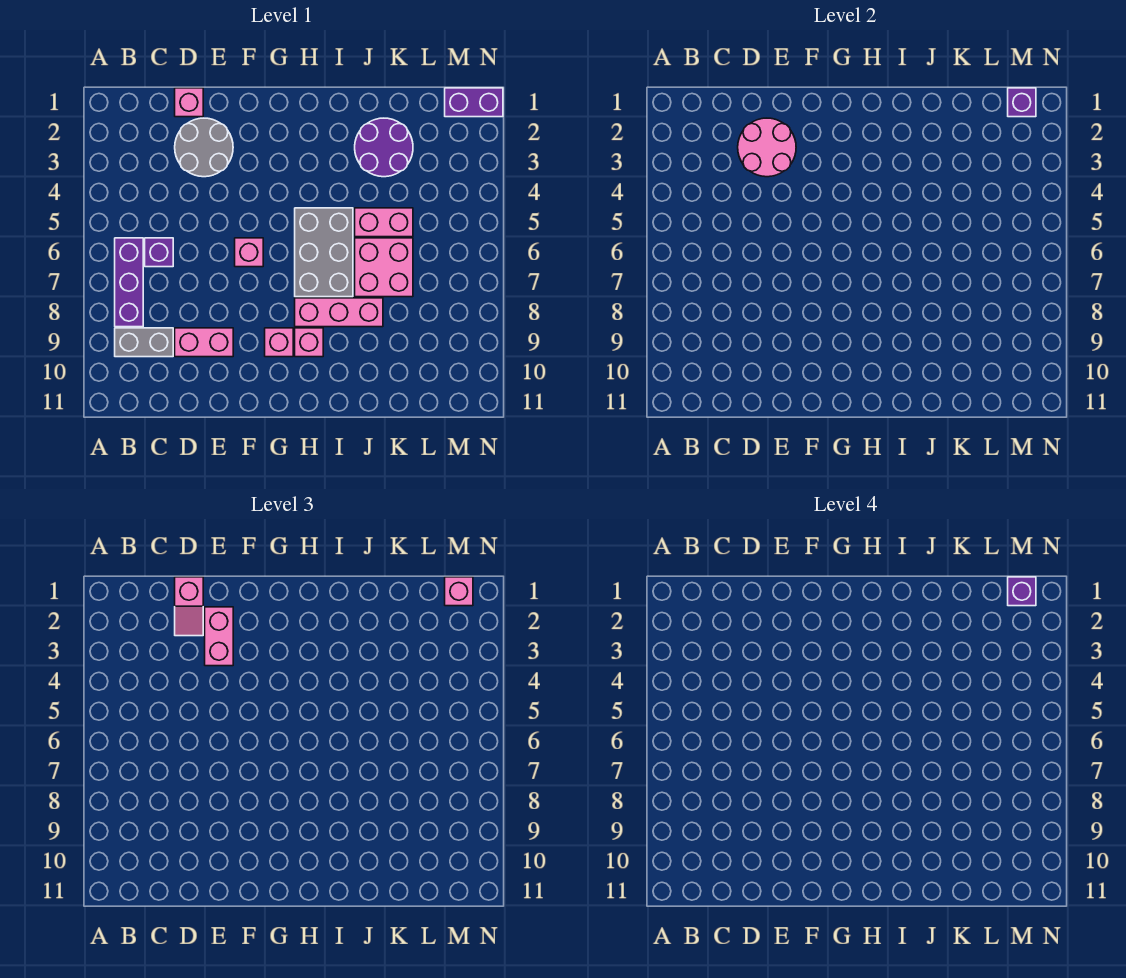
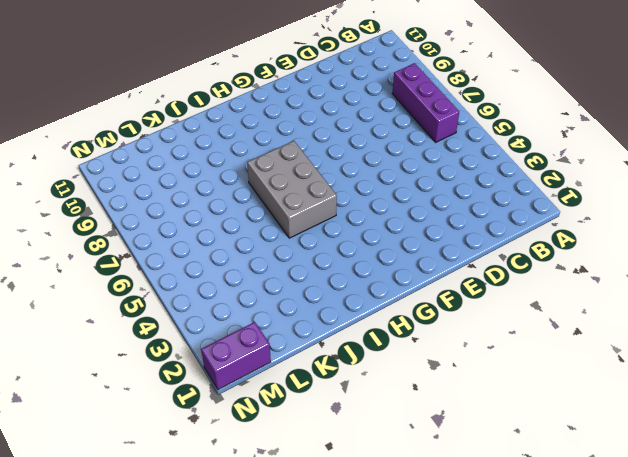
none -> grey brick B9:C9 level 1
none -> purple brick C6 level 1
none -> pink brick D1 level 1

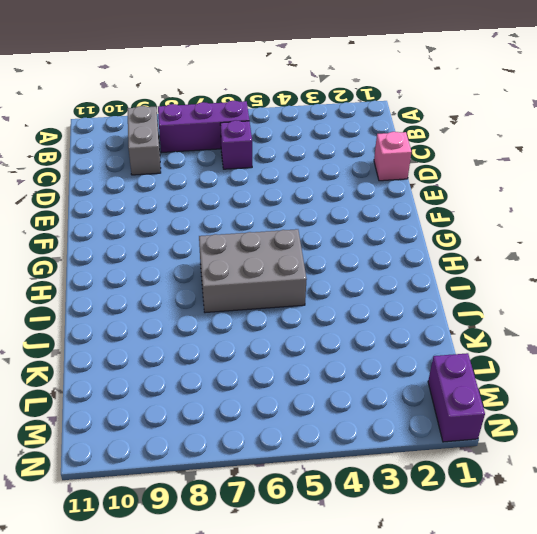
none -> grey round brick D2:E3 level 1
none -> pink brick D9:E9 level 1
none -> pink brick F6 level 1

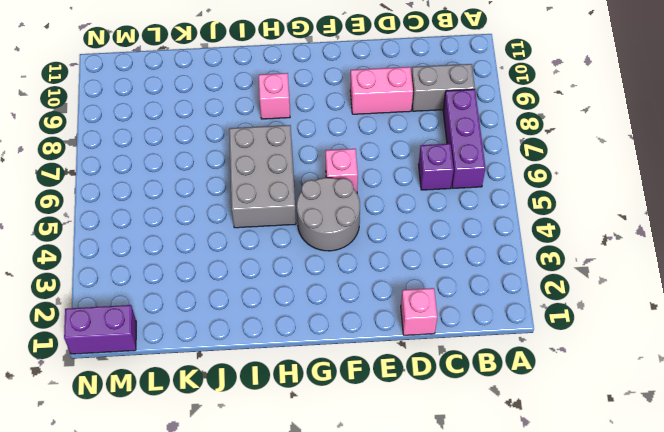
grey round brick F4:G5 level 1 -> grey round brick D2:E3 level 1
none -> pink brick G9 level 1
none -> pink brick H8:J8 level 1
none -> purple round brick J2:K3 level 1

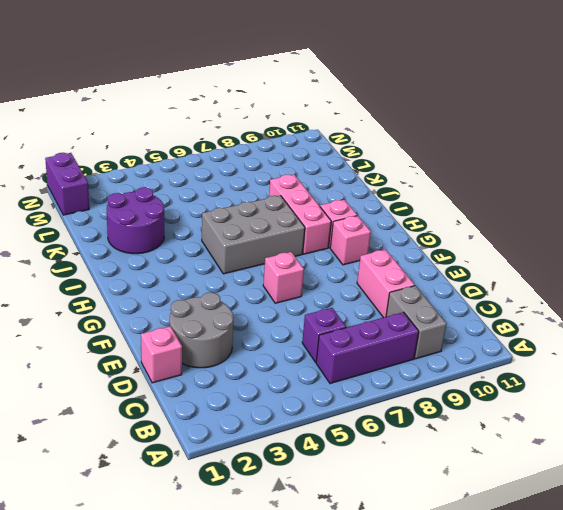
none -> pink brick J5:K5 level 1
none -> pink brick J6:K7 level 1
none -> pink round brick D2:E3 level 2

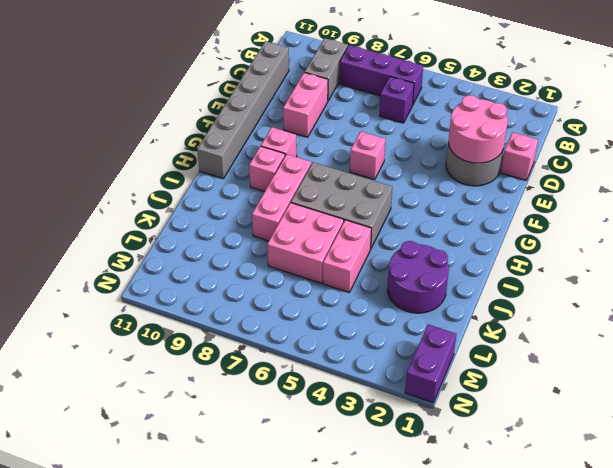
grey brick C11:H11 level 1 -> none
none -> purple brick M1 level 2
none -> pink slope D1:D2 level 3 top 1
none -> pink brick E2:E3 level 3

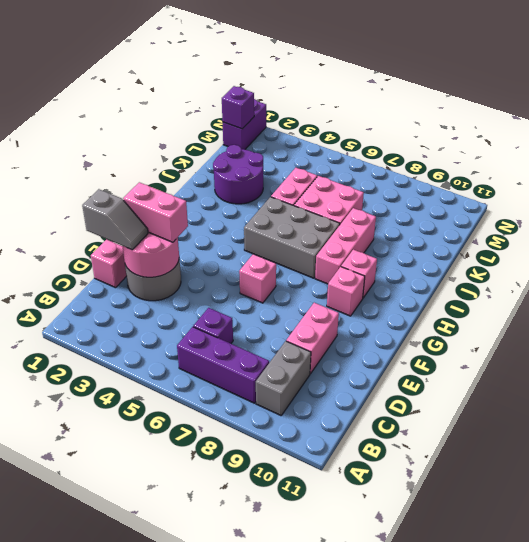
grey slope D1:D2 level 3 top 1 -> pink slope D1:D2 level 3 top 1
none -> pink brick M1 level 3
none -> purple brick M1 level 4

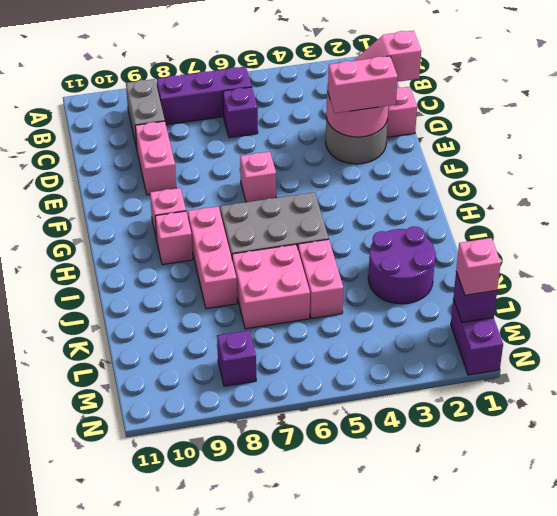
purple brick M8 level 1 -> purple brick M1 level 4

